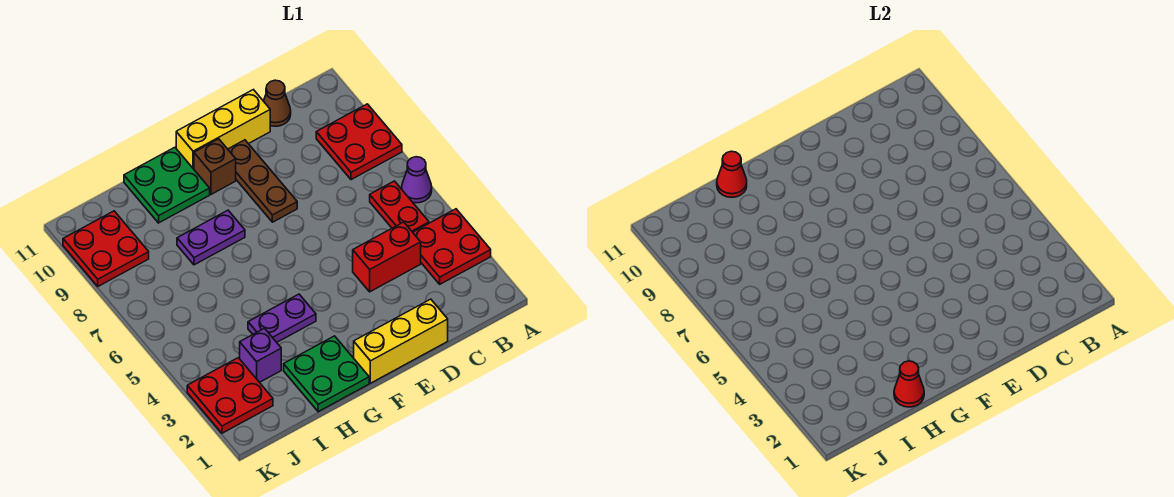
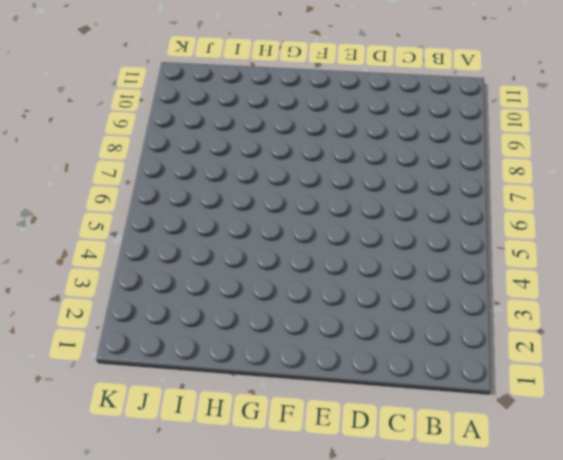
none -> red plate A3:B4 level 1
none -> purple cone A6 level 1
none -> red plate A8:B9 level 1

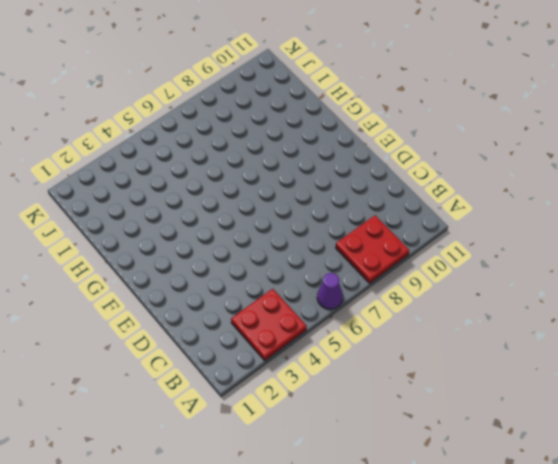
none -> red plate B5:B6 level 1
none -> red brick C4:D4 level 1
none -> brown cone C11 level 1

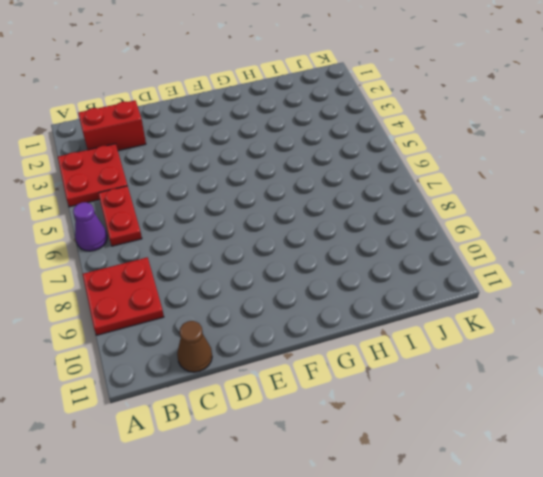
red brick B2:C2 level 1 -> red brick C4:D4 level 1
none -> yellow brick D1:F1 level 1
none -> yellow brick D11:F11 level 1
none -> brown plate E8:E10 level 1

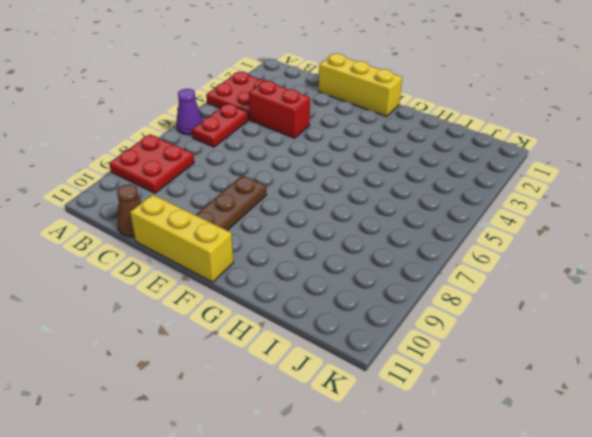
none -> brown brick F10 level 1
none -> green plate G1:H2 level 1
none -> purple plate G4:H4 level 1

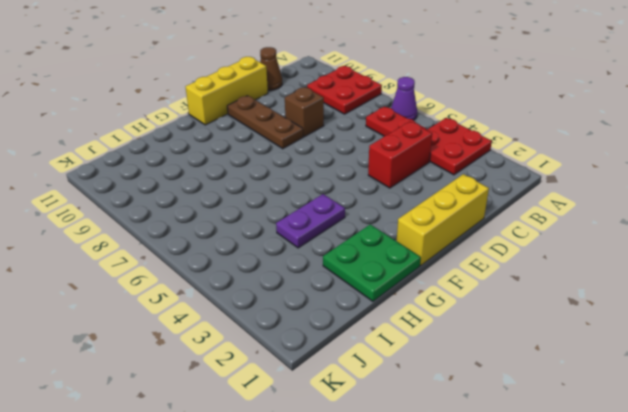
brown brick D8 level 1 -> brown brick F10 level 1
none -> purple plate G8:H8 level 1
none -> green plate G10:H11 level 1
none -> purple brick I3 level 1

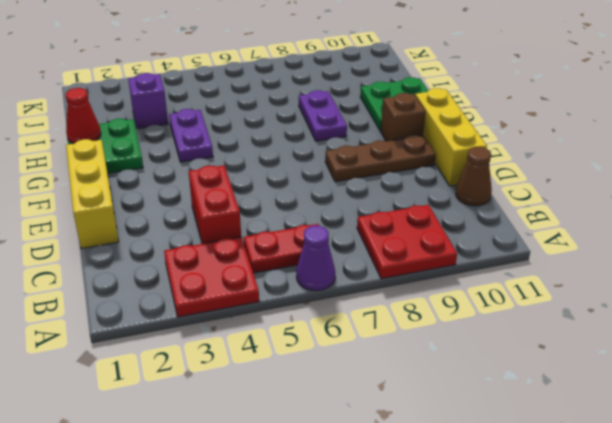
none -> red plate J2:K3 level 1
none -> red plate J9:K10 level 1
none -> red cone H11 level 2

